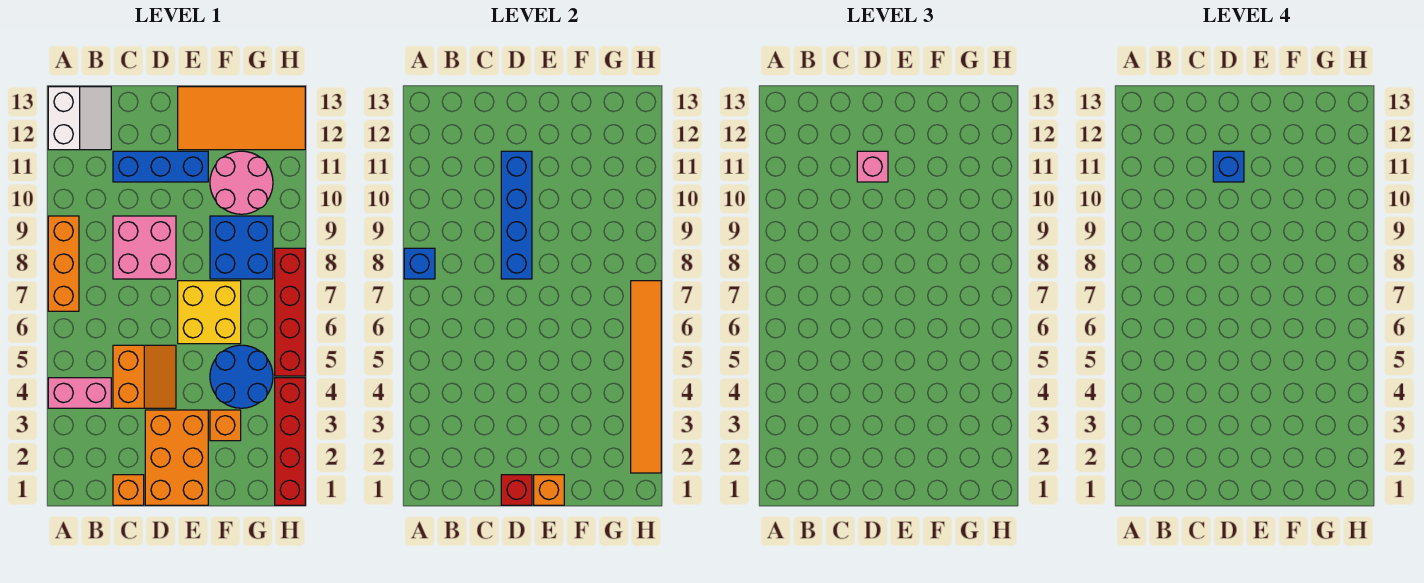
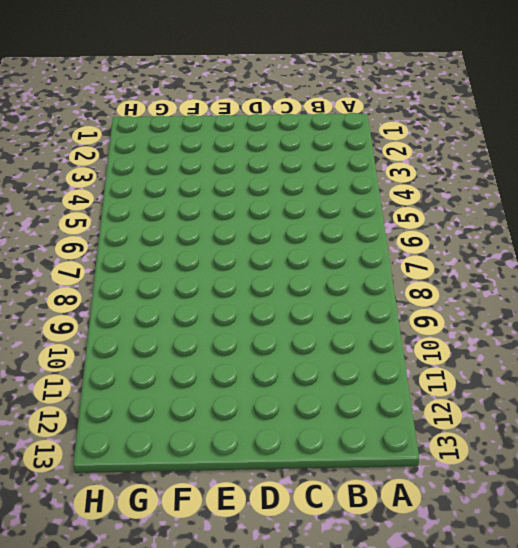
none -> pink brick A4:B4 level 1
none -> orange brick A7:A9 level 1
none -> white slope A12:B13 level 1 top A

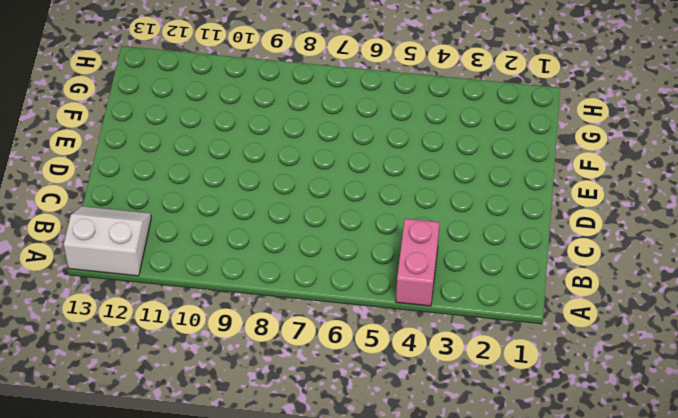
none -> orange brick A7:A9 level 1
none -> orange brick C1 level 1
none -> orange slope C4:D5 level 1 top C

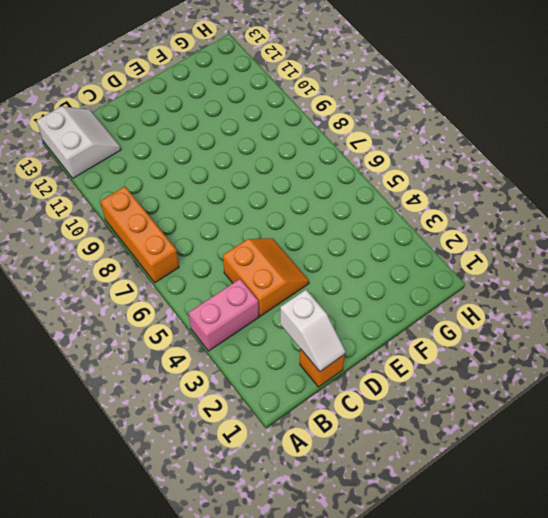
white slope C1:C2 level 2 top 2 -> none
none -> pink brick C8:D9 level 1
none -> blue brick C11:E11 level 1
none -> orange brick D1:E3 level 1

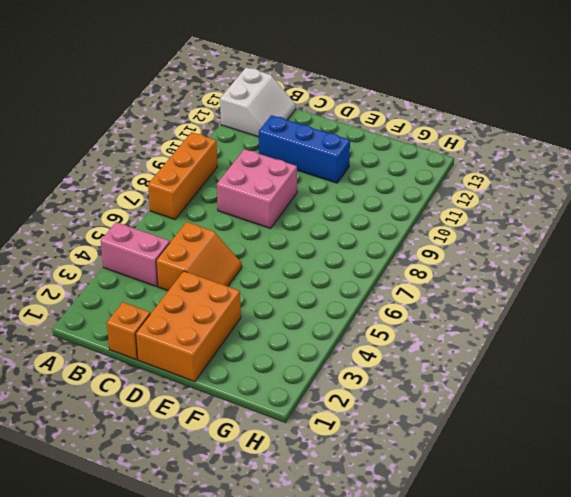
none -> yellow brick E6:F7 level 1
none -> orange tile E12:H13 level 1
none -> orange brick F3 level 1

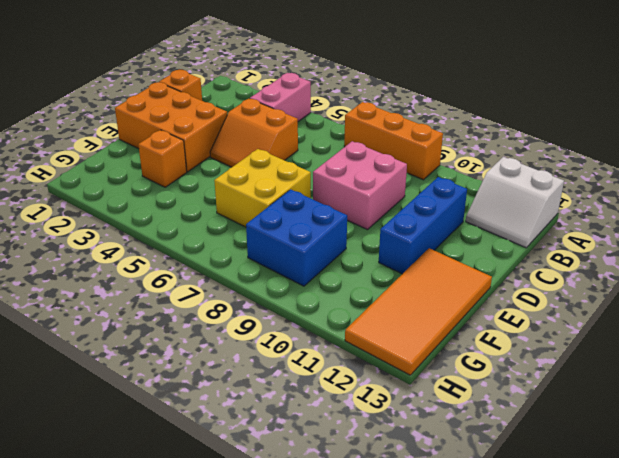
none -> blue round brick F4:G5 level 1
none -> pink round brick F10:G11 level 1
none -> red brick H1:H4 level 1

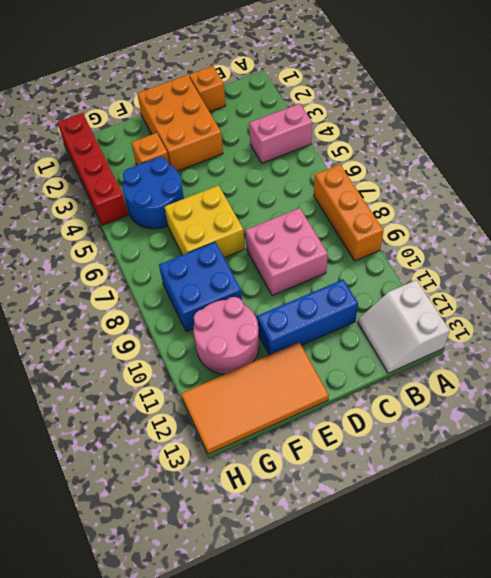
none -> orange slope C4:D5 level 1 top C
none -> red brick H5:H8 level 1
none -> blue brick A8 level 2

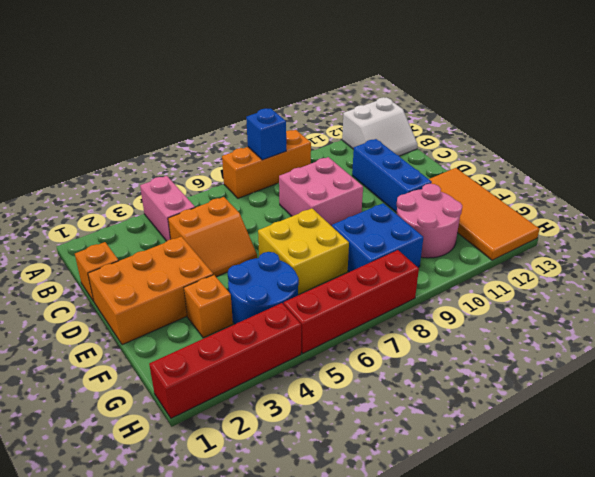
none -> red brick D1 level 2
none -> blue brick D8:D11 level 2
none -> orange brick E1 level 2

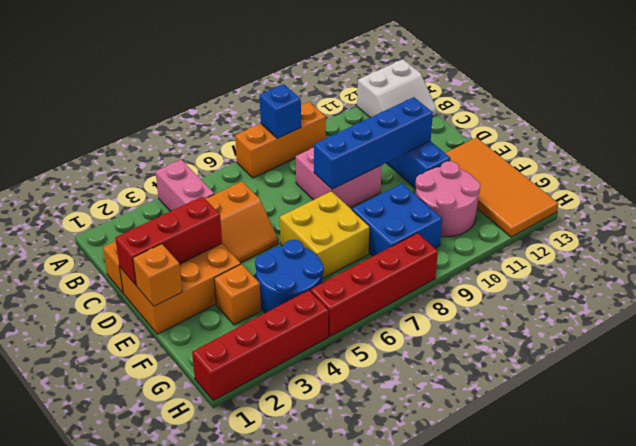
red brick D1:D3 level 2 -> red brick D1 level 2
none -> orange tile H2:H7 level 2
none -> pink brick D11 level 3
none -> blue brick D11 level 4

